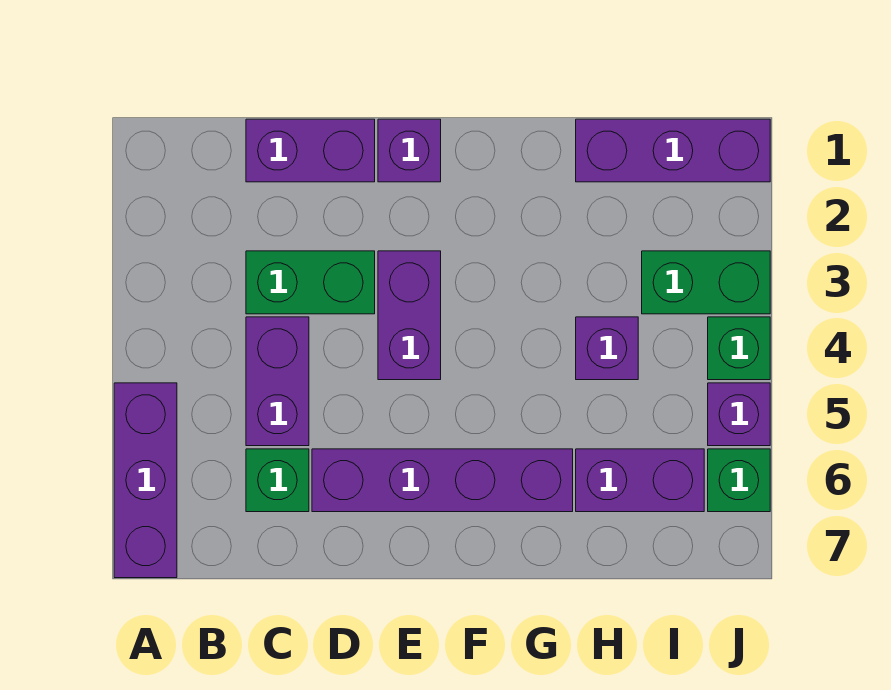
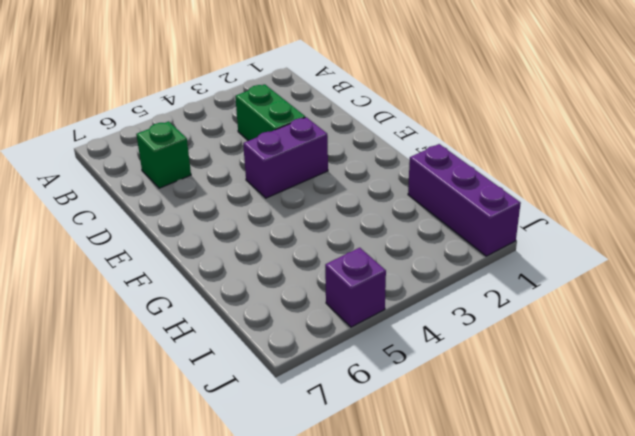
none -> purple brick A5:A7 level 1
none -> purple brick C1:D1 level 1
none -> purple brick C4:C5 level 1

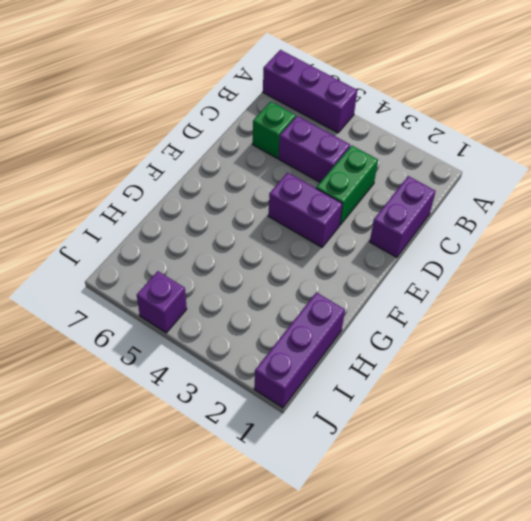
none -> purple brick D6:G6 level 1
none -> purple brick E1 level 1
none -> purple brick H4 level 1

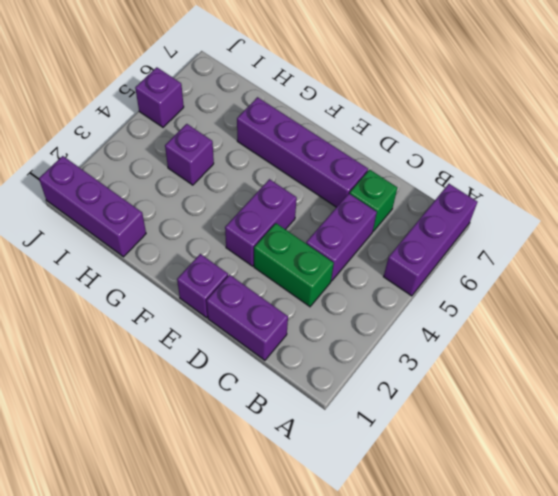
none -> purple brick H6:I6 level 1
none -> green brick I3:J3 level 1
none -> green brick J4 level 1

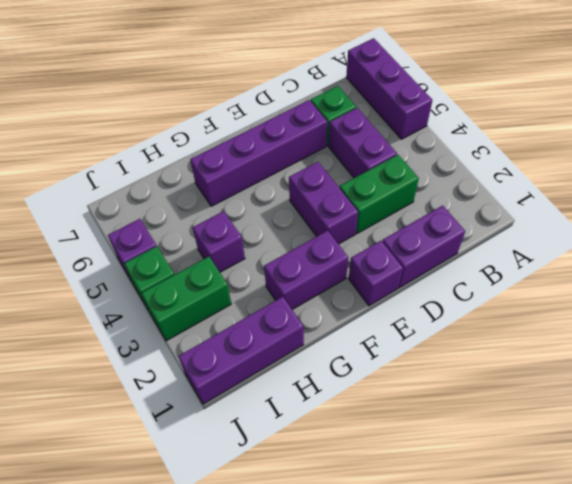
purple brick F2:G2 level 1 -> purple brick H6:I6 level 1
none -> green brick J6 level 1

